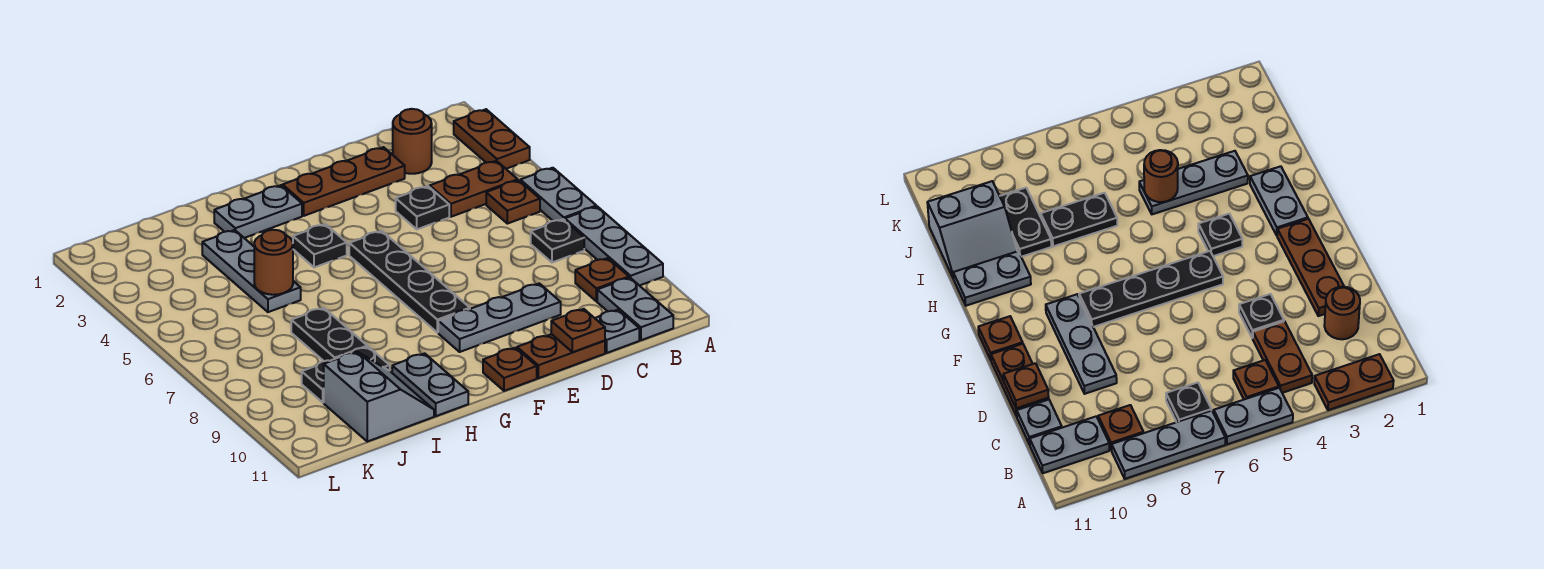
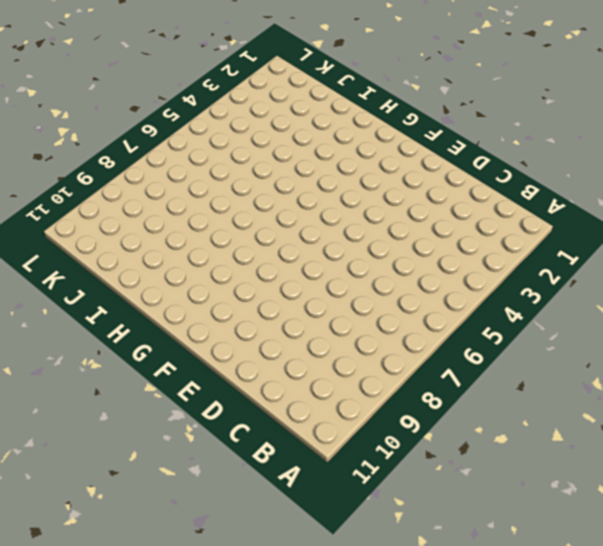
none -> brown plate A2:A3 level 1
none -> grey plate A5:A6 level 1
none -> grey plate A7:A9 level 1

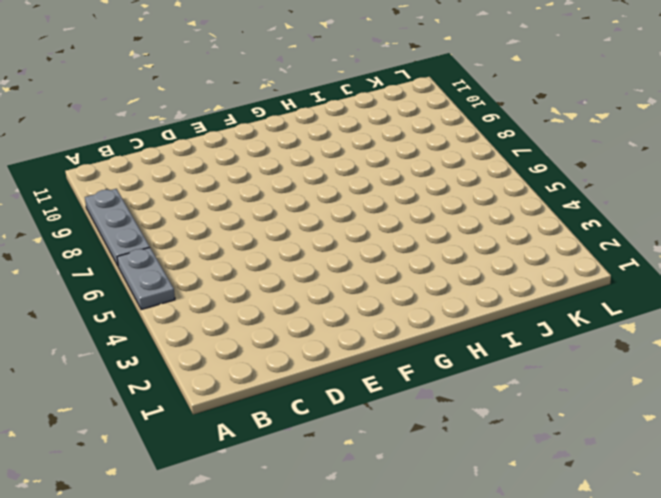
none -> brown plate A2:A3 level 1
none -> brown plate B4:C4 level 1
none -> brown plate B5 level 1

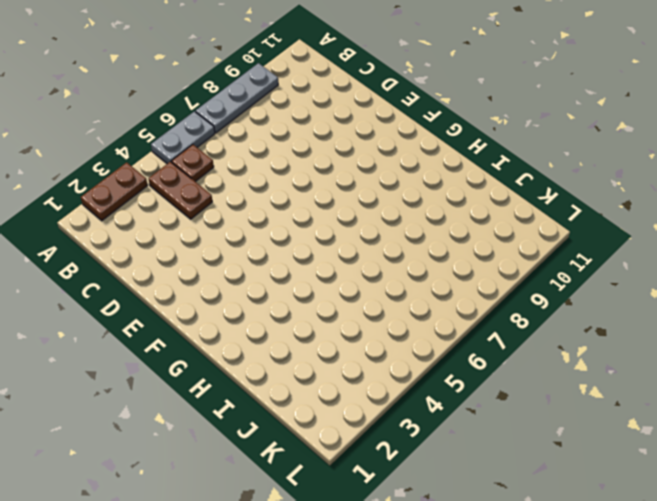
none -> black plate B7 level 1
none -> brown plate B9 level 1
none -> grey plate B10:B11 level 1

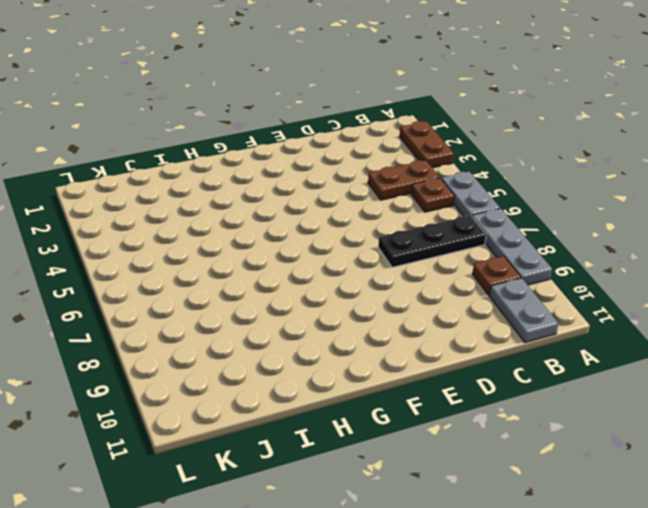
black plate B7:D7 level 1 -> black plate B7 level 1
none -> brown round brick C2 level 1
none -> grey plate C11 level 1
none -> brown plate D2:F2 level 1

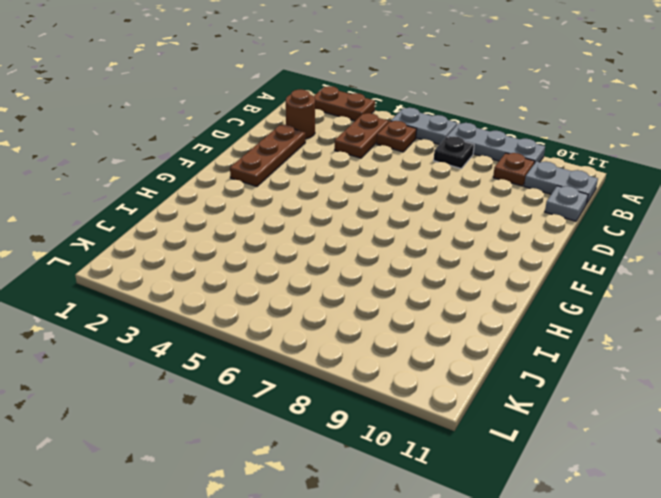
none -> black plate D4 level 1
none -> grey plate D9:F9 level 1
none -> brown plate D11:E11 level 1

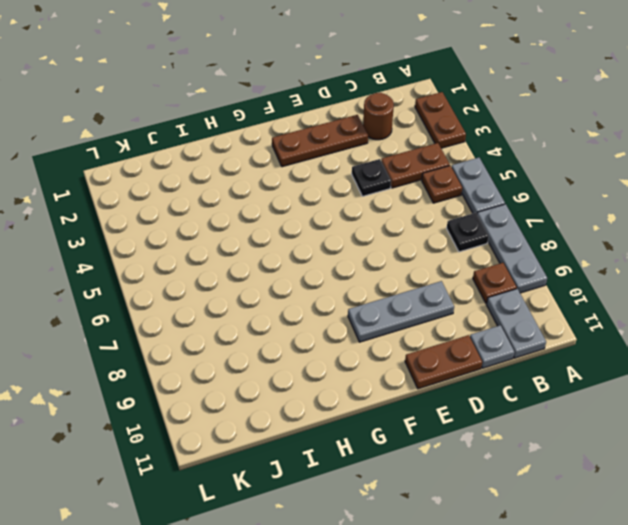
none -> black plate F5:F8 level 1
none -> brown plate F11 level 1
none -> grey plate G2:H2 level 1

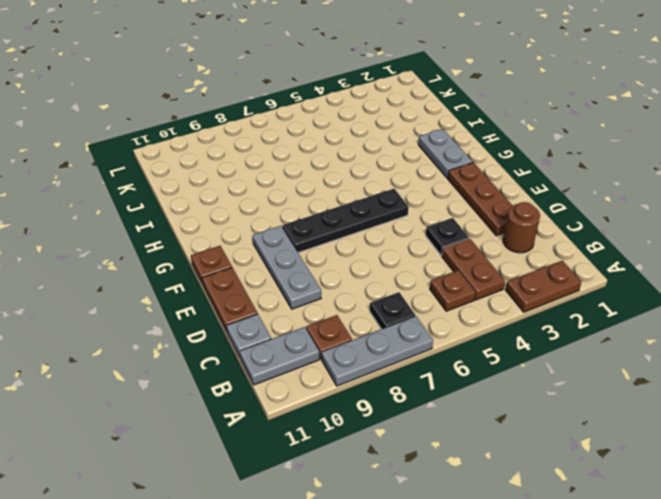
none -> grey plate A5:A6 level 1
none -> black plate G4 level 1
none -> grey plate H10:H11 level 1

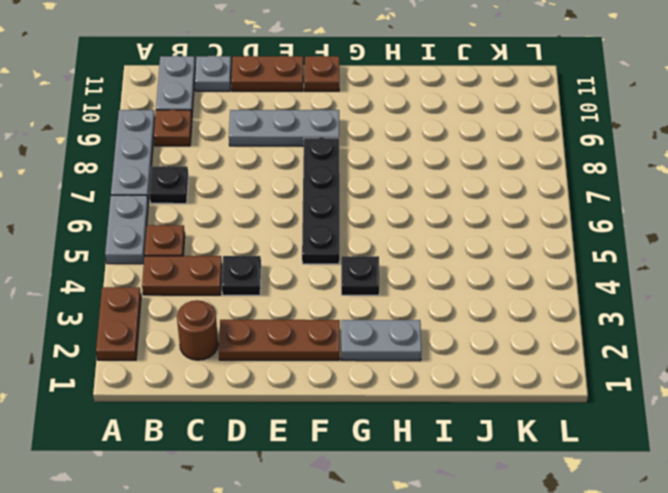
none -> grey plate H10:H11 level 1
none -> grey plate I3:I5 level 1
none -> black plate I7:I8 level 1

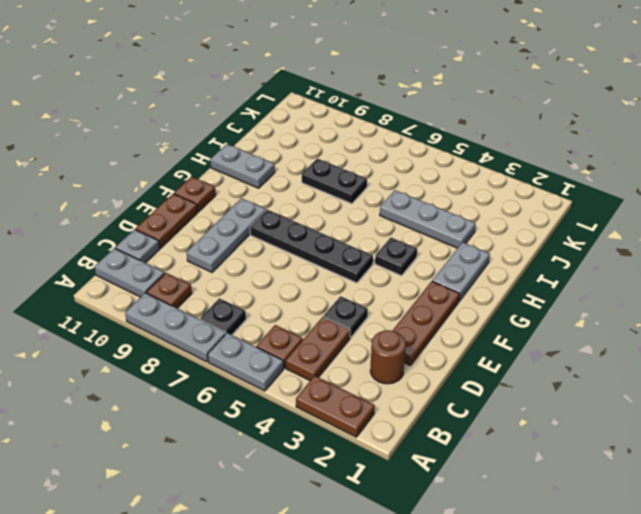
none -> black plate I9:J9 level 1
none -> grey slope I10:J11 level 1 top J
none -> brown plate D11 level 2

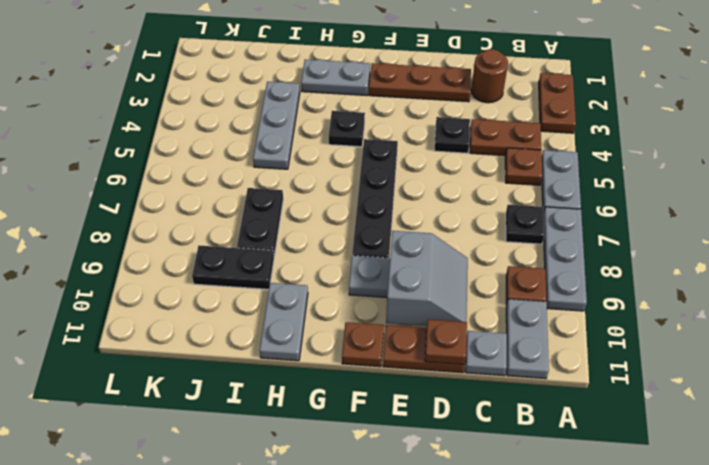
grey slope D9:E10 level 2 top E -> grey slope I10:J11 level 1 top J
none -> brown round brick I5 level 2

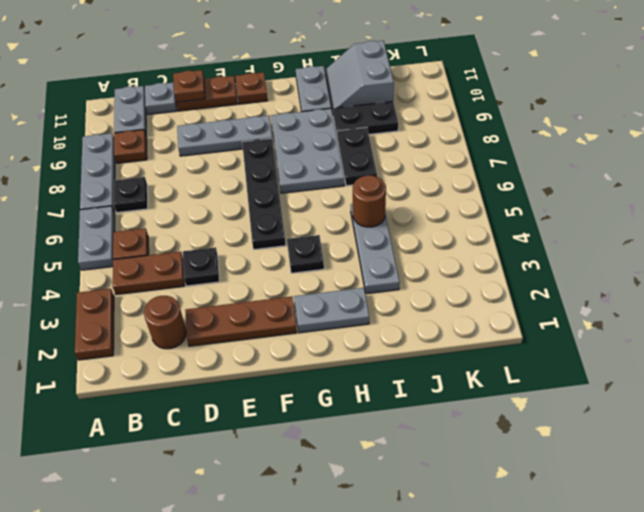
grey plate G7:H9 level 1 -> none

